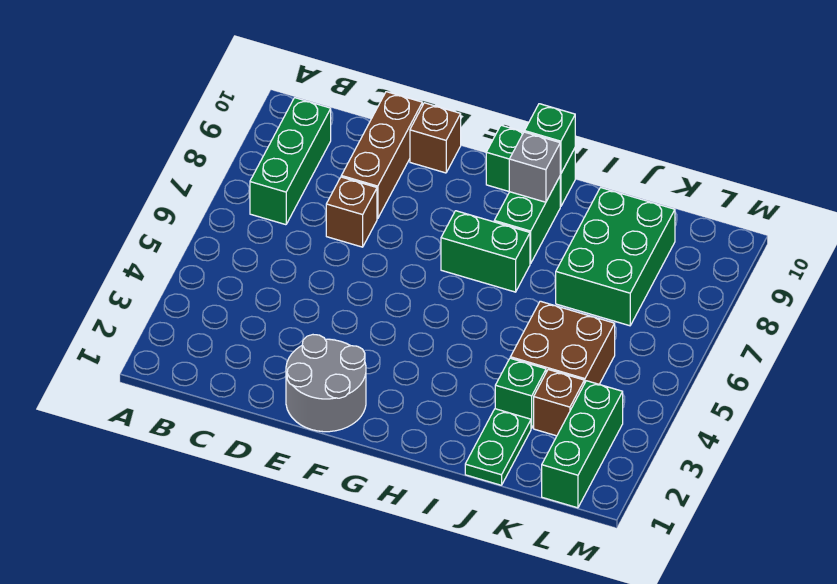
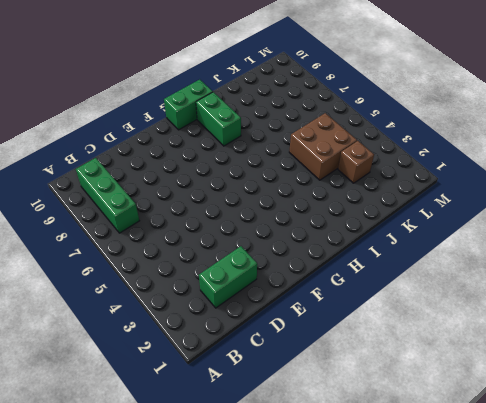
green brick C2:D2 level 1 -> green brick G7:H7 level 1
none -> brown brick D7 level 1
none -> brown brick D8:D10 level 1
none -> grey round brick E1:F2 level 1

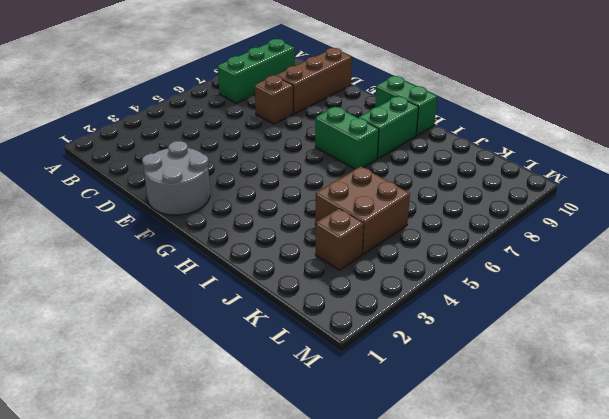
none -> brown brick E10 level 1
none -> green plate J1:J2 level 1
none -> green brick J3 level 1

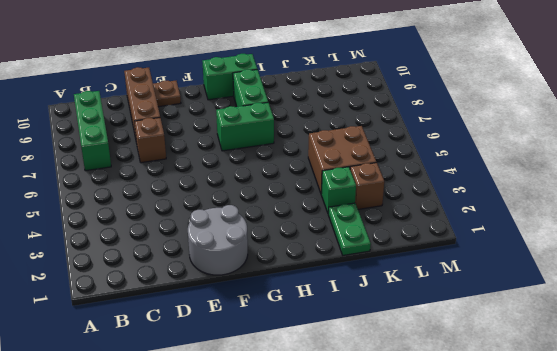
brown plate E10 level 1 -> brown brick E10 level 1
none -> green brick J7:K9 level 1
none -> green brick L1:L3 level 1
none -> grey brick H9 level 2

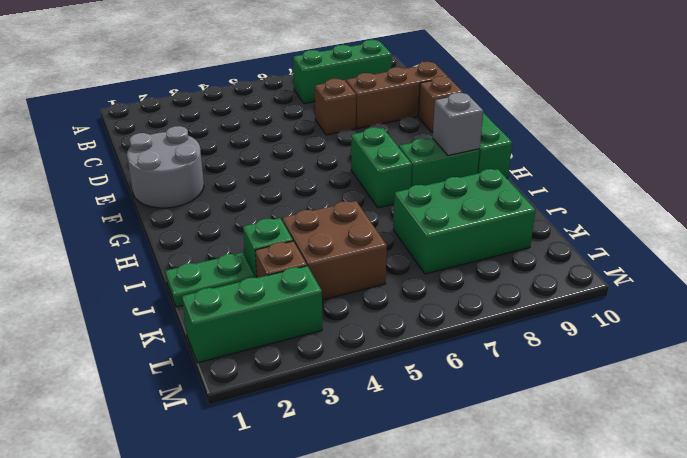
none -> green brick H10 level 2

